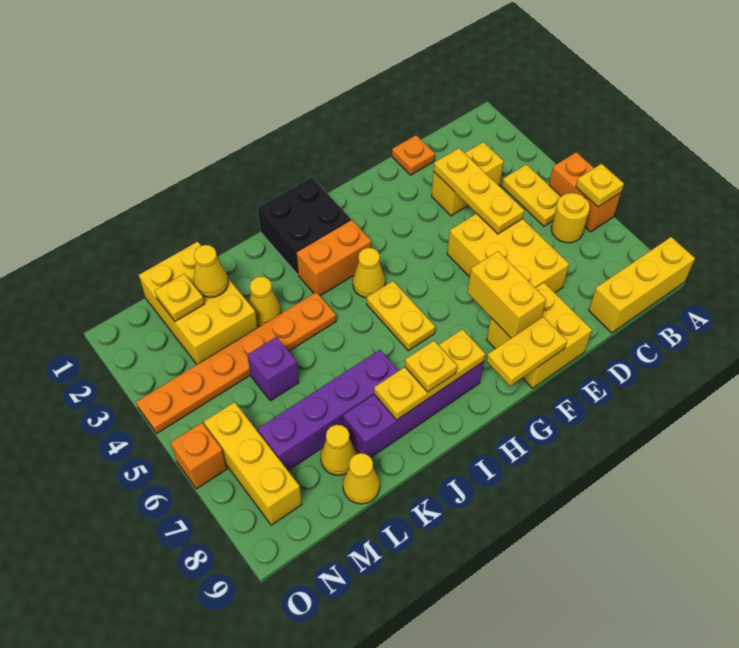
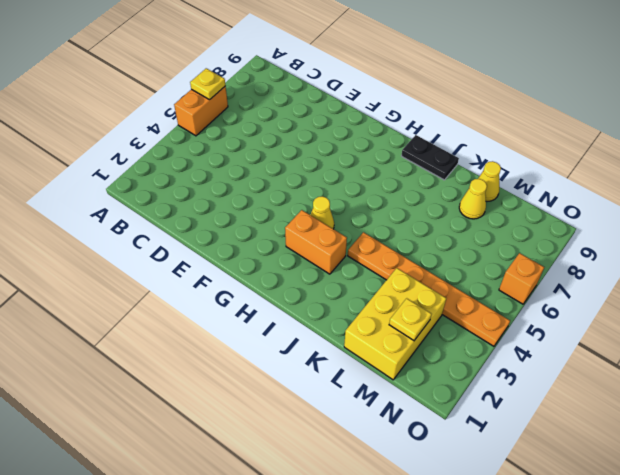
black plate I9:J9 level 1 -> none
none -> yellow brick A9:C9 level 1
none -> yellow plate B4:B5 level 1
none -> yellow round brick B6 level 1
none -> yellow brick C3:D3 level 1

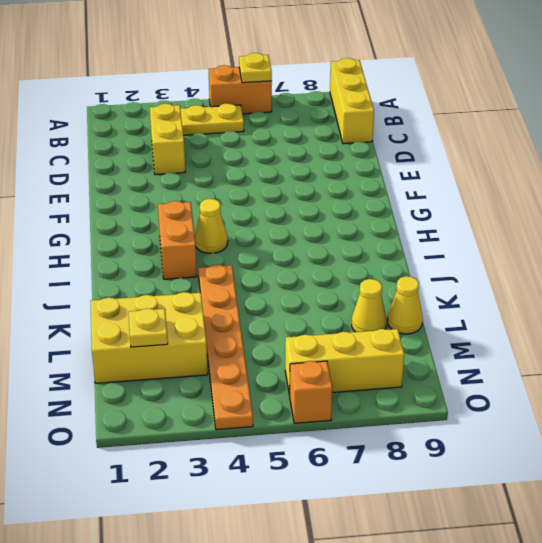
none -> yellow round brick B6 level 1
none -> orange plate D1 level 1
none -> yellow brick D5:E7 level 1
none -> yellow brick E8:F9 level 1

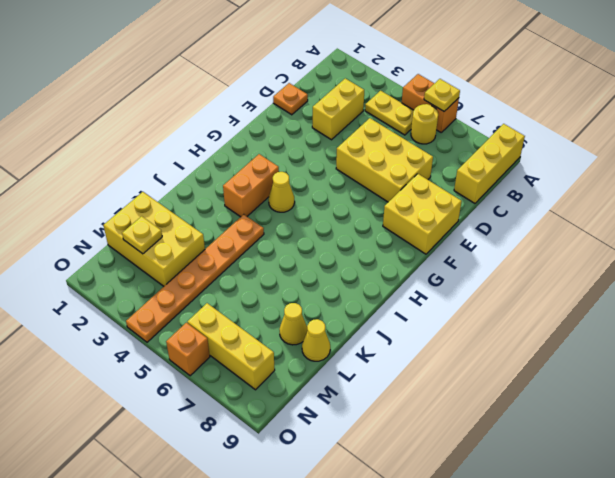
none -> black brick H1:I2 level 1
none -> yellow plate H5:H6 level 1
none -> purple brick H8:K8 level 1
none -> purple brick J7:M7 level 1

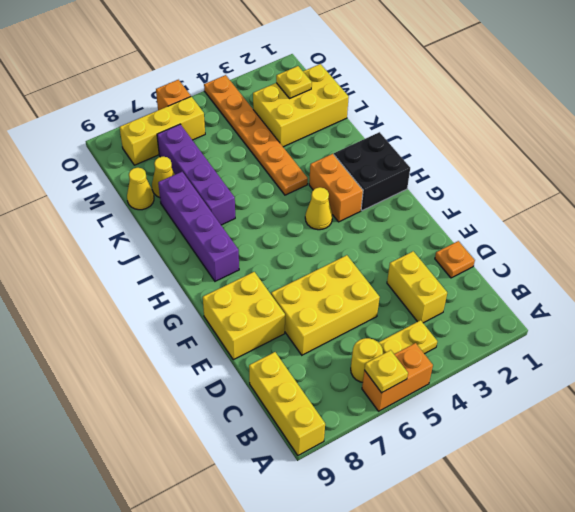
none -> yellow plate H5:H6 level 1
none -> yellow cone K3 level 1
none -> purple brick L5 level 1
none -> yellow plate D3:D5 level 2

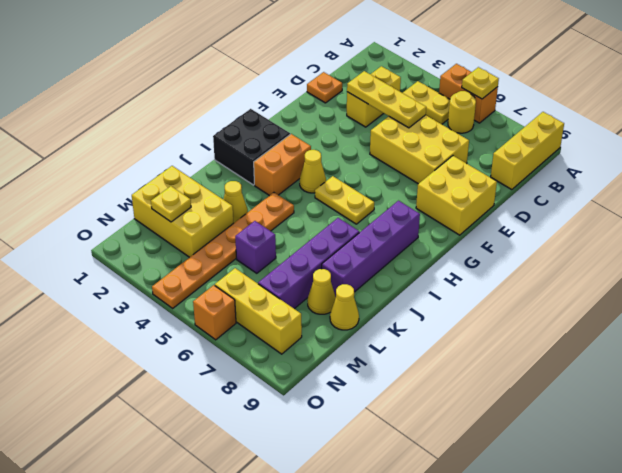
none -> yellow brick F7:F8 level 2
none -> yellow plate F9:G9 level 2
none -> yellow plate H8:J8 level 2
none -> yellow cone L2 level 2

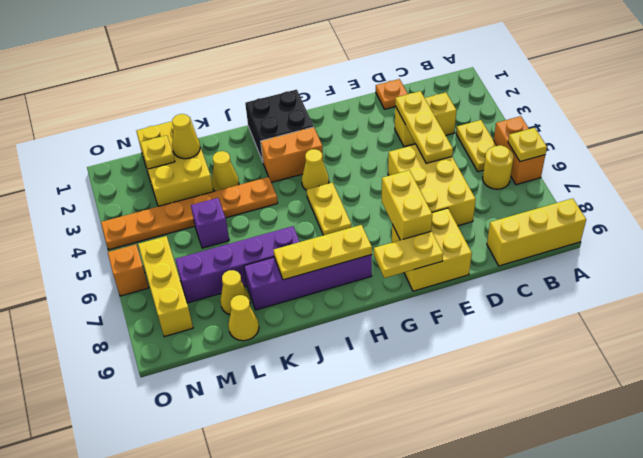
none -> yellow plate I8 level 3

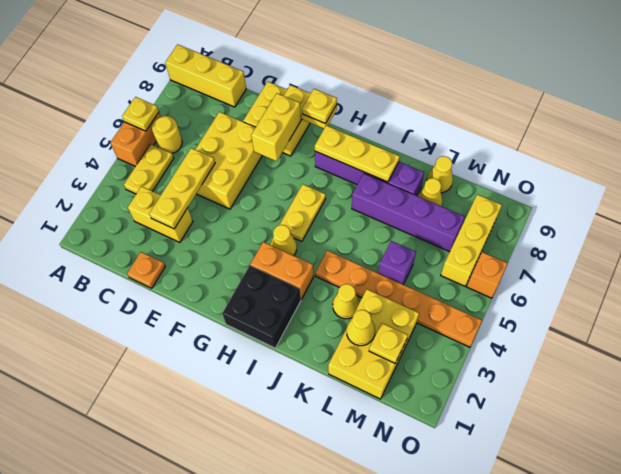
yellow plate G9 level 3 -> yellow plate I8 level 3

